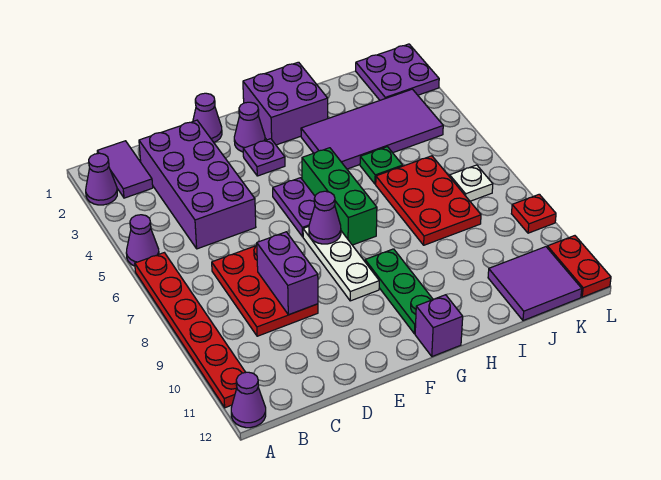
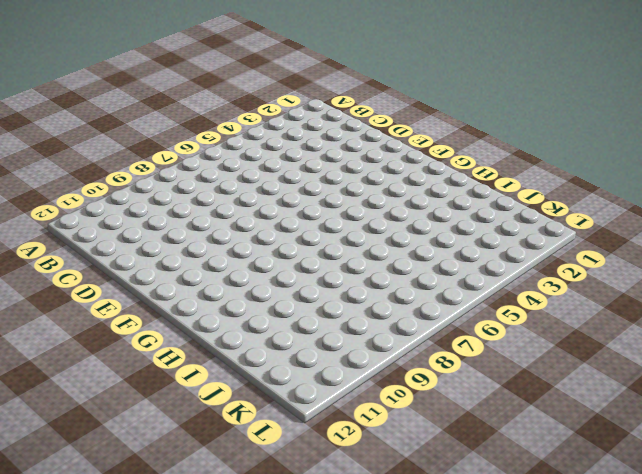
none -> purple cone A2 level 1
none -> purple cone A5 level 1
none -> red plate A6:A11 level 1

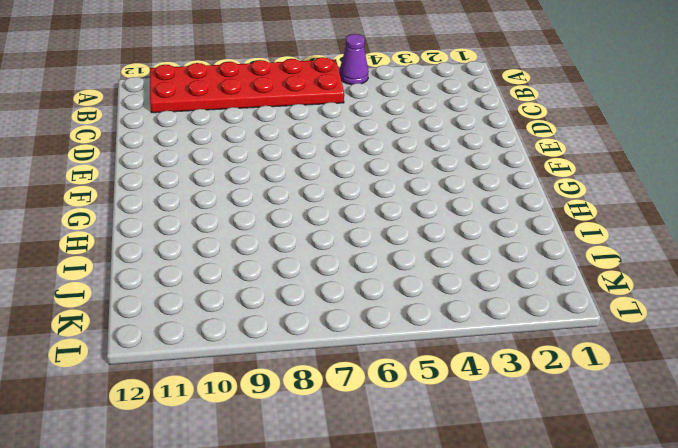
red plate A6:B11 level 1 -> red plate A6:A11 level 1
none -> purple cone A2 level 1
none -> purple cone A12 level 1
none -> purple tile B1:B2 level 1

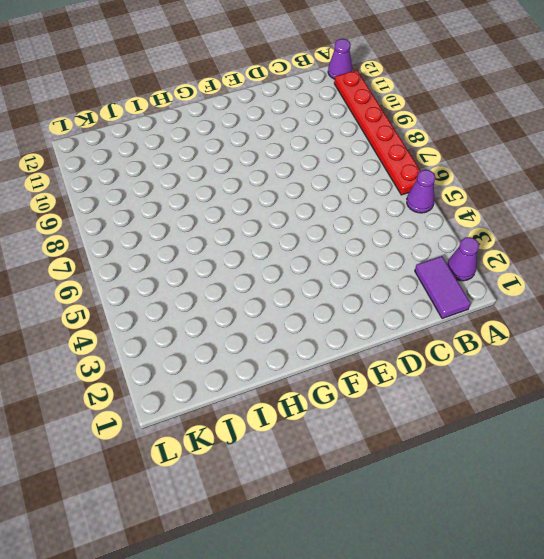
none -> purple brick C2:D5 level 1
none -> red plate C7:D9 level 1
none -> purple cone E1 level 1

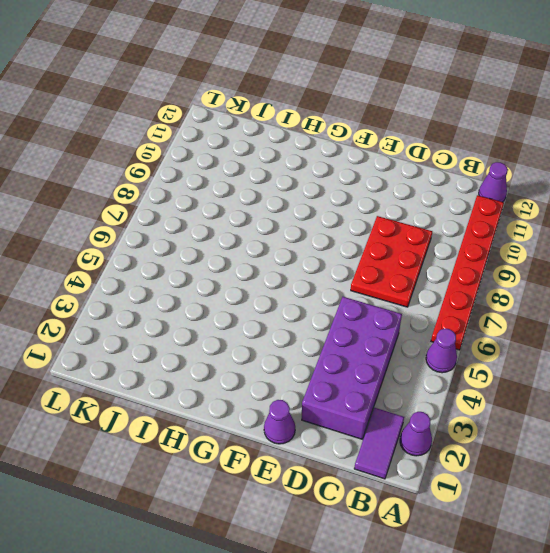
none -> purple cone F2 level 1
none -> purple plate F3 level 1
none -> purple plate F5:F6 level 1

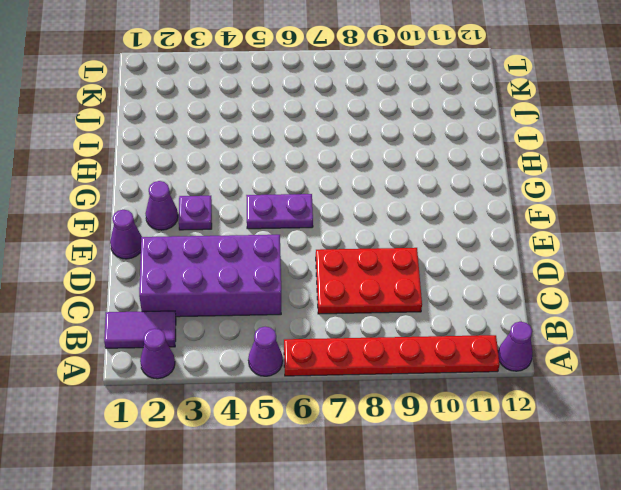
none -> white plate F7:F9 level 1
none -> purple brick G1:H2 level 1
none -> green brick G5:G7 level 1

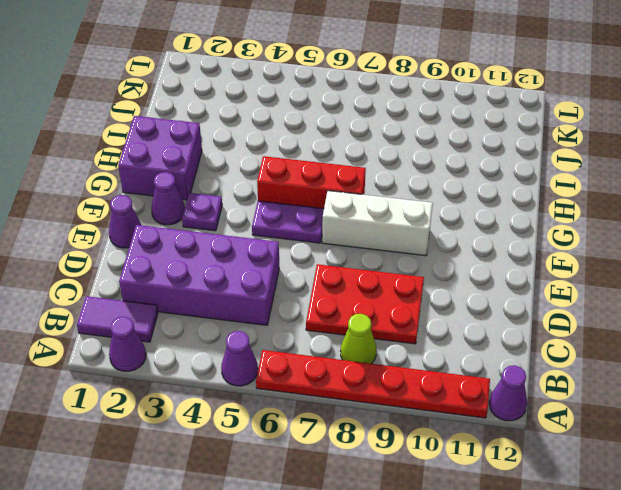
lime cone B8 level 1 -> none
white brick F7:F9 level 1 -> white plate F7:F9 level 1
red brick G5:G7 level 1 -> green brick G5:G7 level 1
none -> green plate G9:G11 level 1
none -> purple brick G12 level 1
none -> purple tile H3:K4 level 1

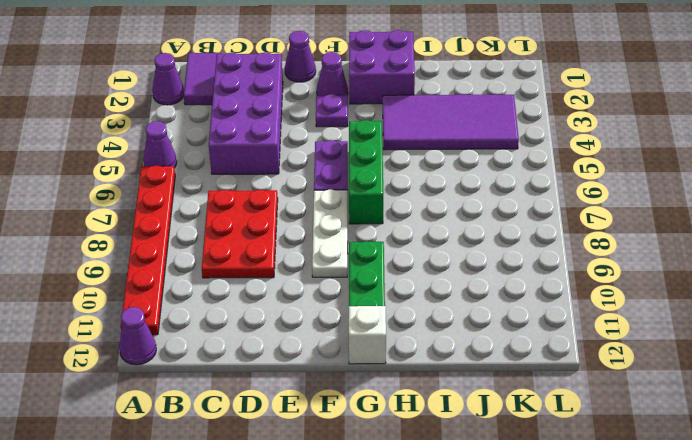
white brick G12 level 1 -> purple brick G12 level 1
none -> green plate I5 level 1
none -> red plate I6:J8 level 1
none -> purple tile J11:K12 level 1

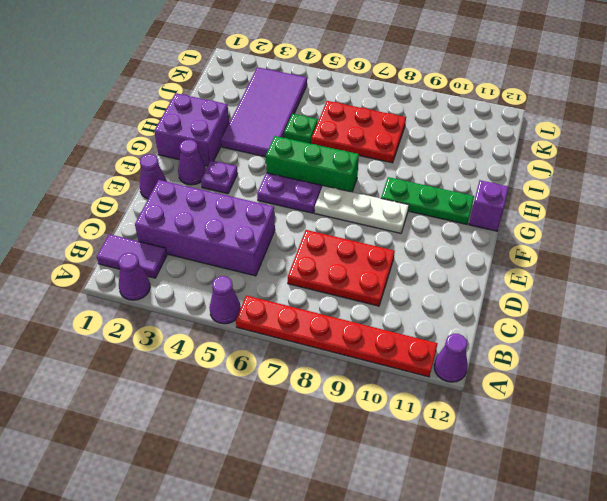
none -> purple tile J11:K12 level 1
none -> purple plate K1:L2 level 1
none -> white plate K7 level 1

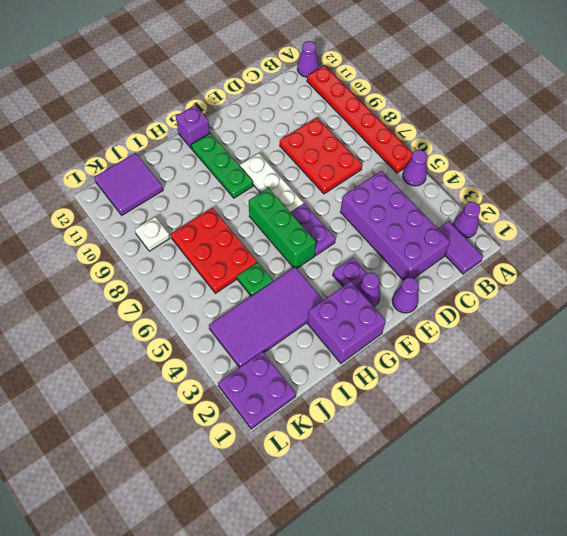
white plate K9 level 1 -> white plate K7 level 1
none -> red plate L9 level 1
none -> red plate L11:L12 level 1
none -> purple brick D8:D9 level 2

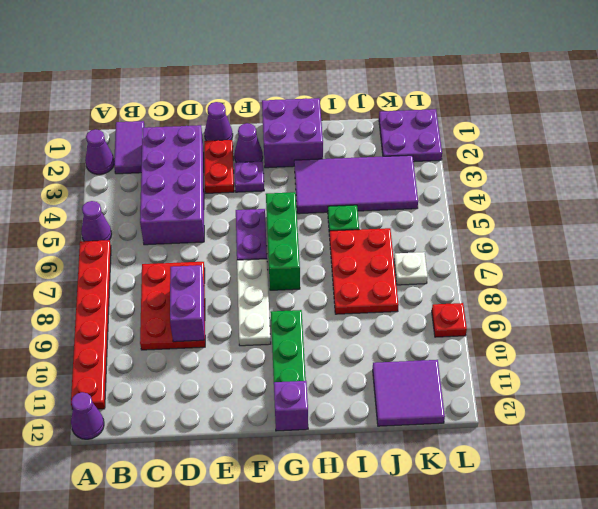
red plate E2:E3 level 1 -> red plate L11:L12 level 1
none -> purple cone F7 level 2

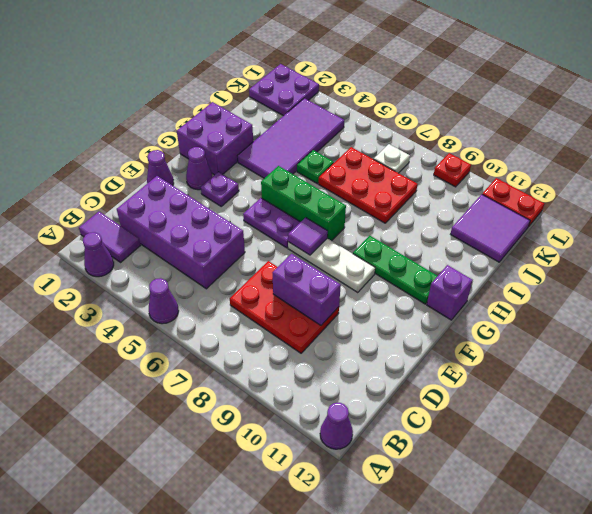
purple tile F7 level 2 -> purple cone F7 level 2
none -> red plate A6:A11 level 1

